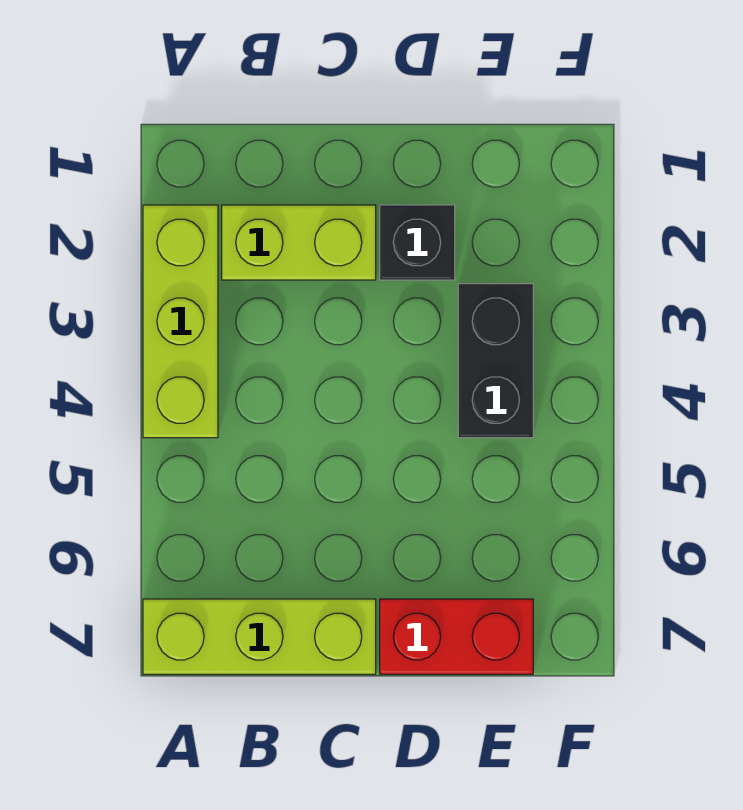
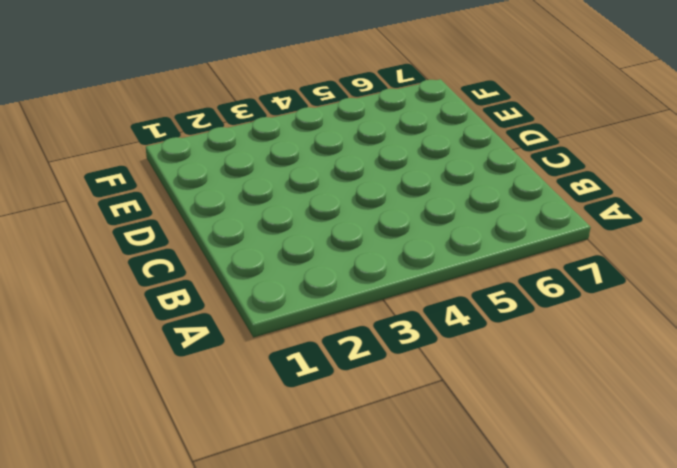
none -> lime brick A2:A4 level 1
none -> lime brick A7:C7 level 1

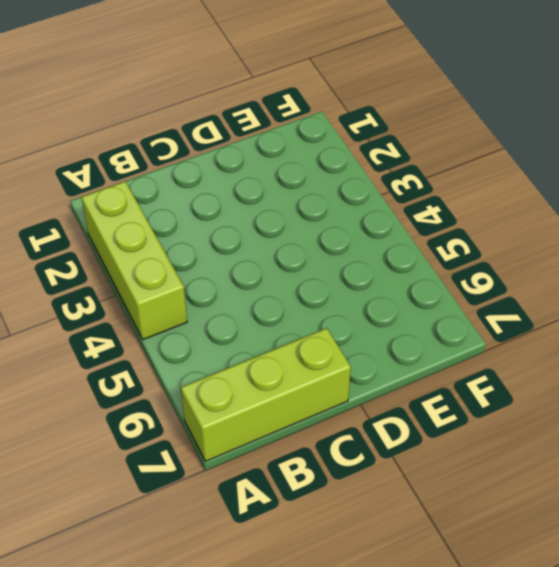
none -> lime brick B2:C2 level 1
none -> black brick D2 level 1

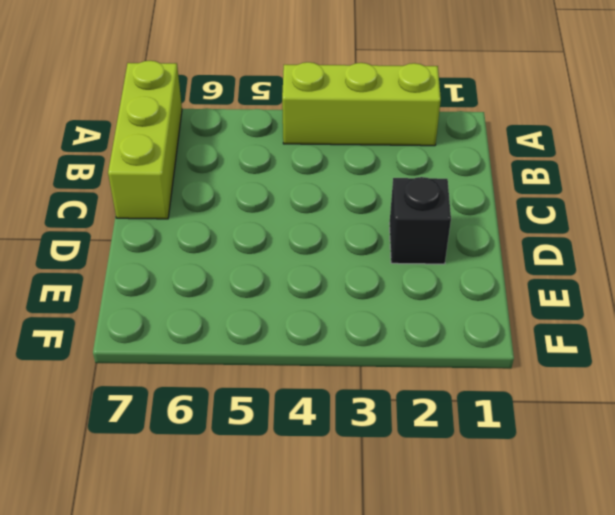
none -> lime brick B2:C2 level 1
none -> red brick D7:E7 level 1

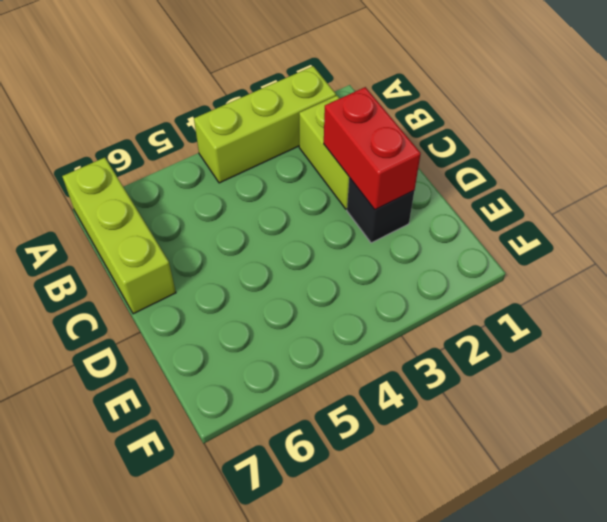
red brick C2:D2 level 2 -> red brick D7:E7 level 1
none -> black brick E3:E4 level 1

